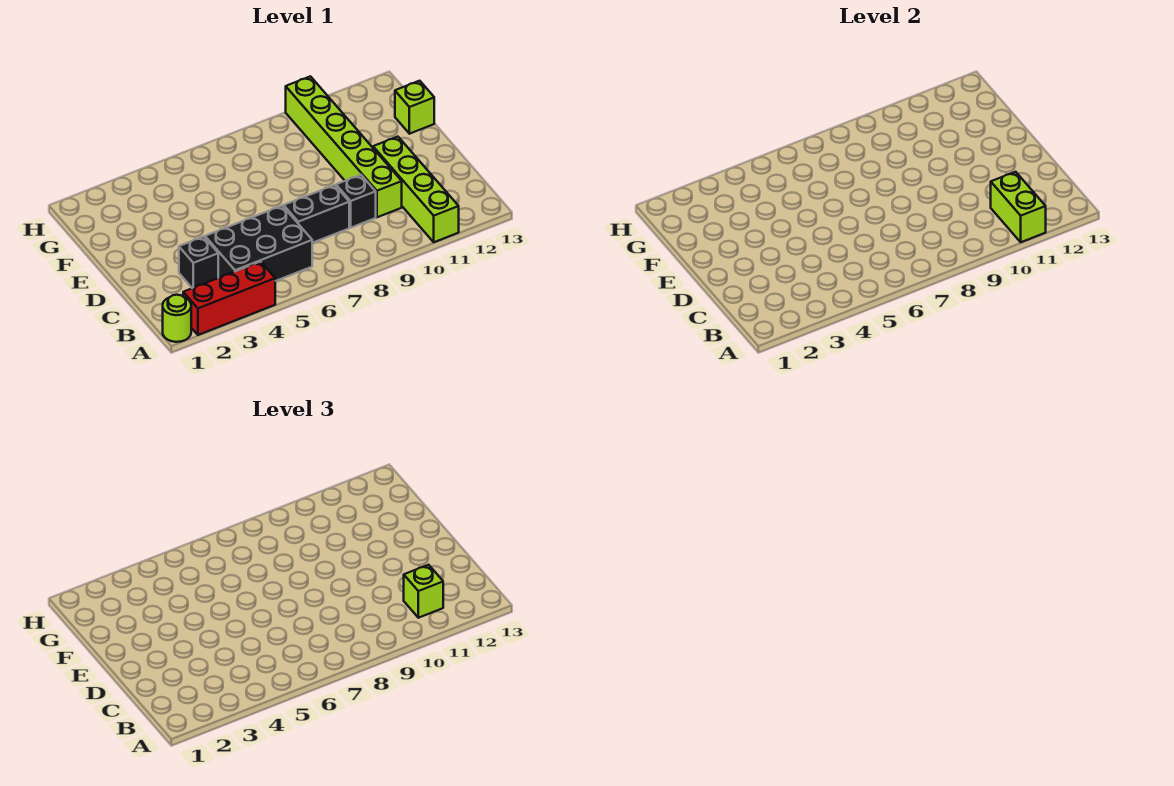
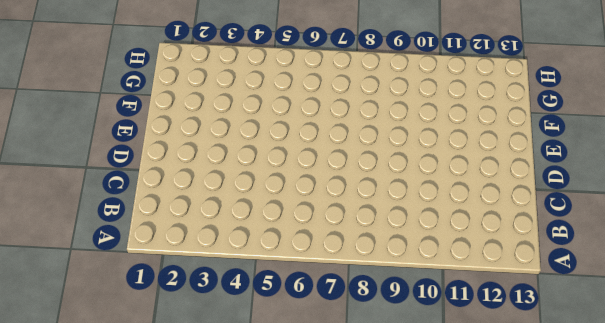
none -> lime round brick A1 level 1
none -> red brick A2:A4 level 1

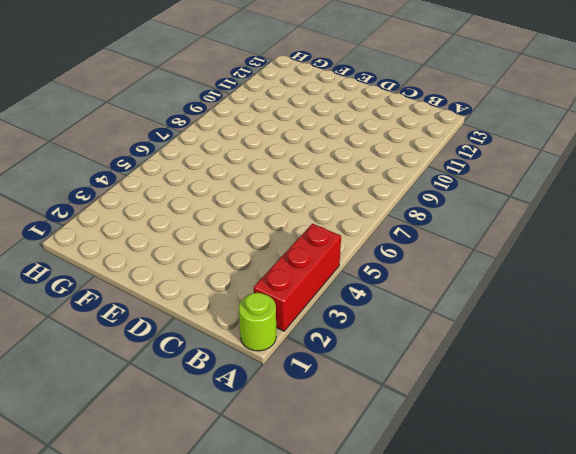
none -> lime brick A11:D11 level 1
none -> black brick B4:C6 level 1

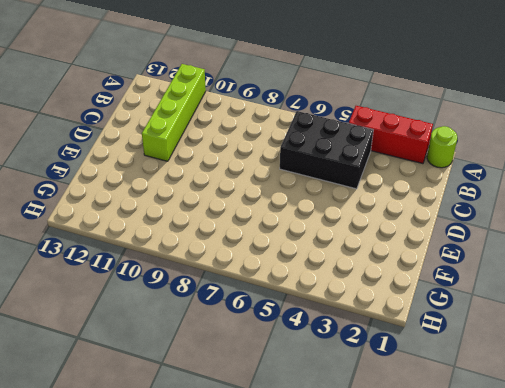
none -> black brick C3 level 1
none -> black brick C7:C8 level 1

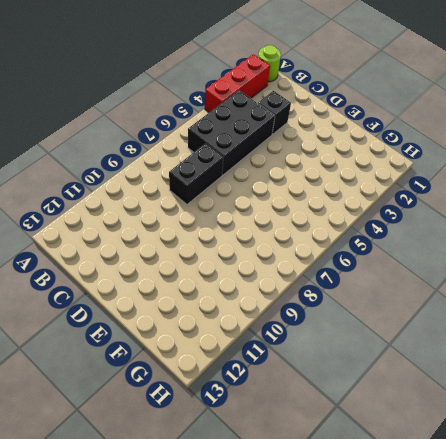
none -> lime brick A11:D11 level 1
none -> black brick C9 level 1

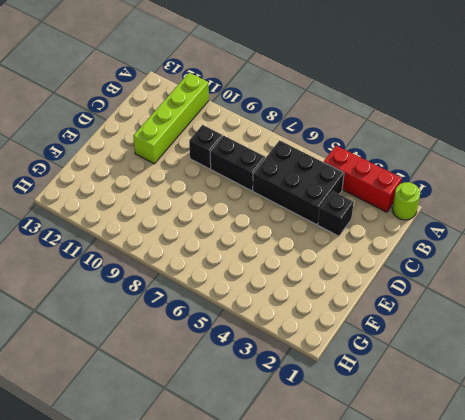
none -> lime brick C10:H10 level 1
none -> lime brick F13 level 1

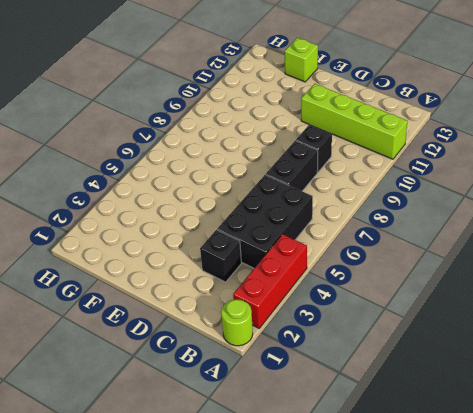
none -> lime brick C10:H10 level 1
none -> lime brick A11:B11 level 2

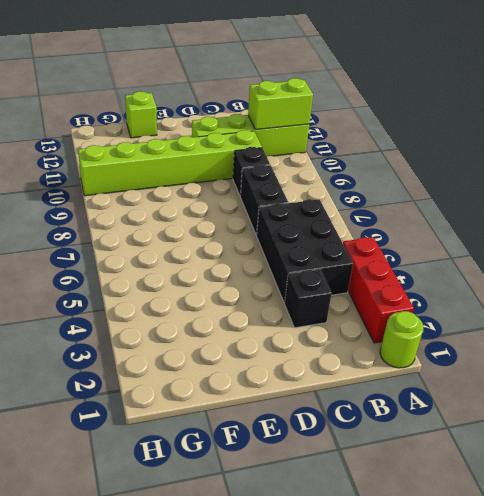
none -> lime brick B11 level 3

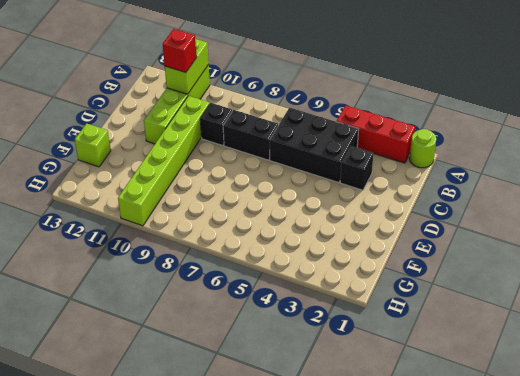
red brick B11 level 3 -> lime brick B11 level 3

